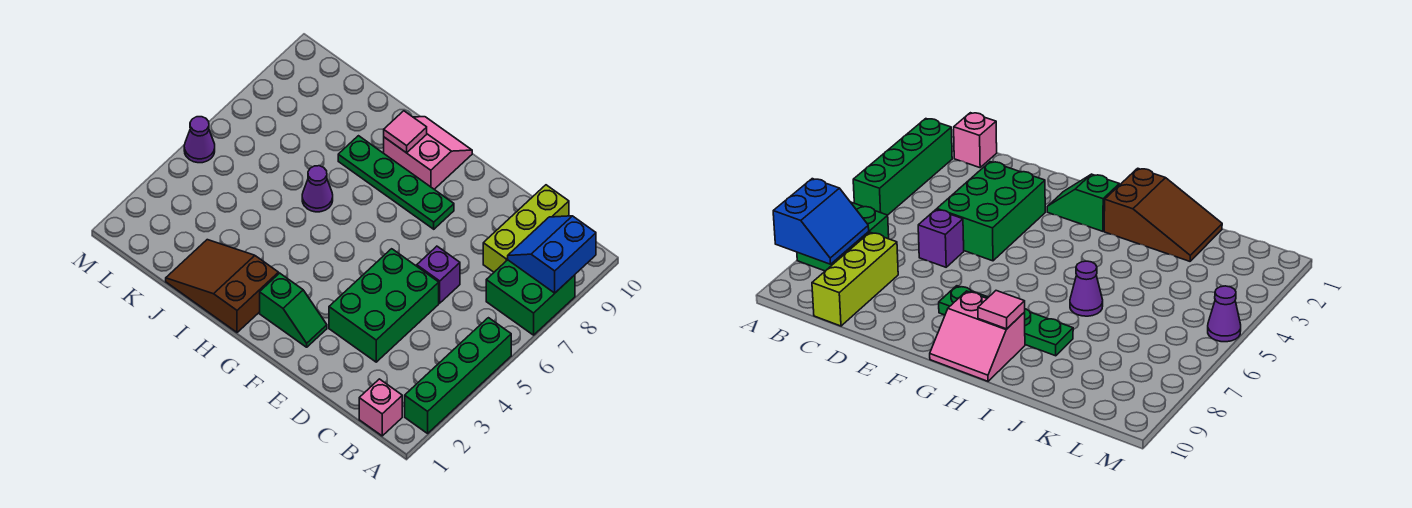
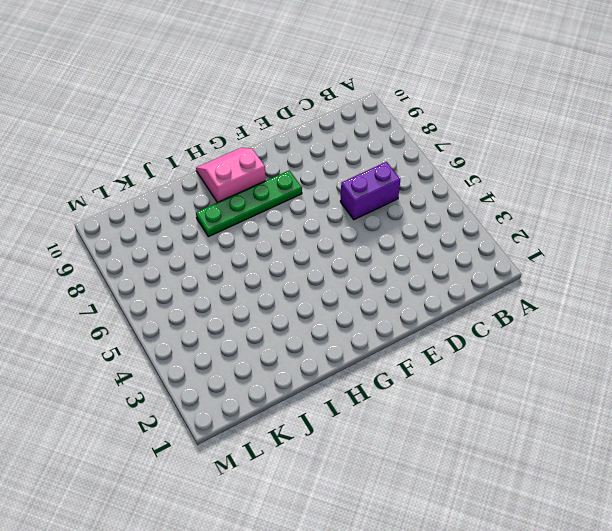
purple brick C6:D6 level 1 -> purple brick D6 level 1
none -> green brick A2:A5 level 1
none -> green brick A7:B8 level 1
none -> pink brick B1 level 1

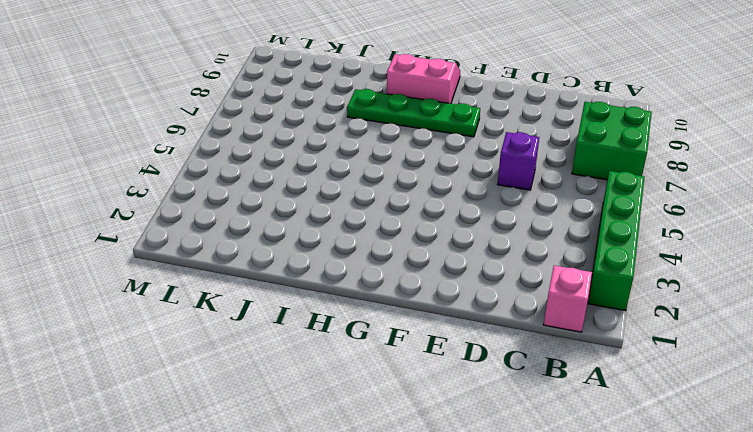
none -> lime brick C8:C10 level 1
none -> green brick D3:E5 level 1
none -> green slope F2:G2 level 1 top G

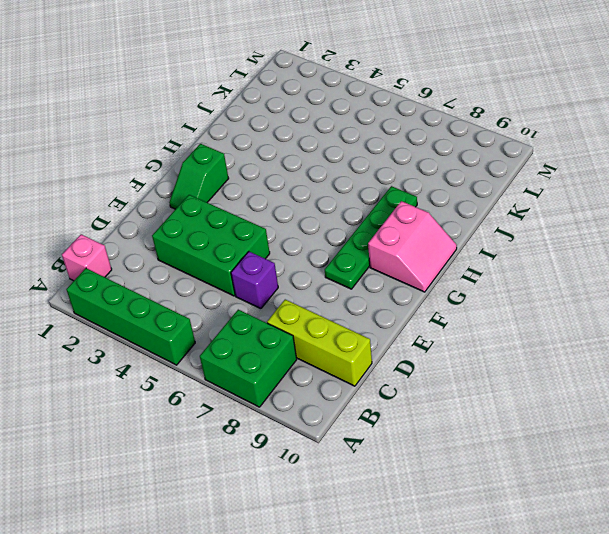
none -> brown slope H1:J2 level 1 top H
none -> purple cone I6 level 1
none -> purple cone M5 level 1

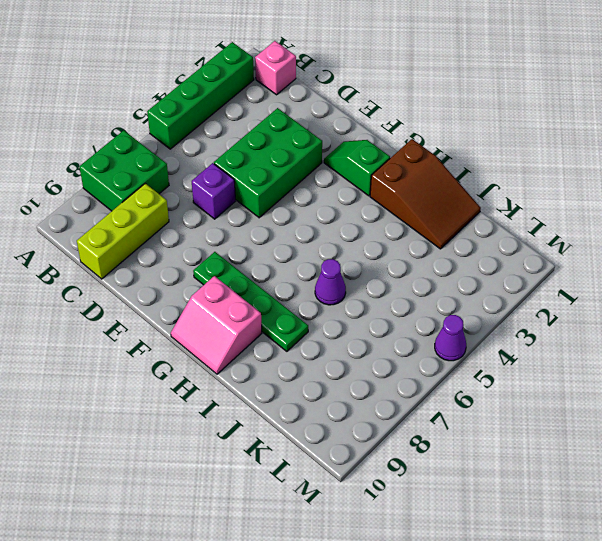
none -> blue slope A8:B9 level 2 top A
none -> pink tile H9 level 2

